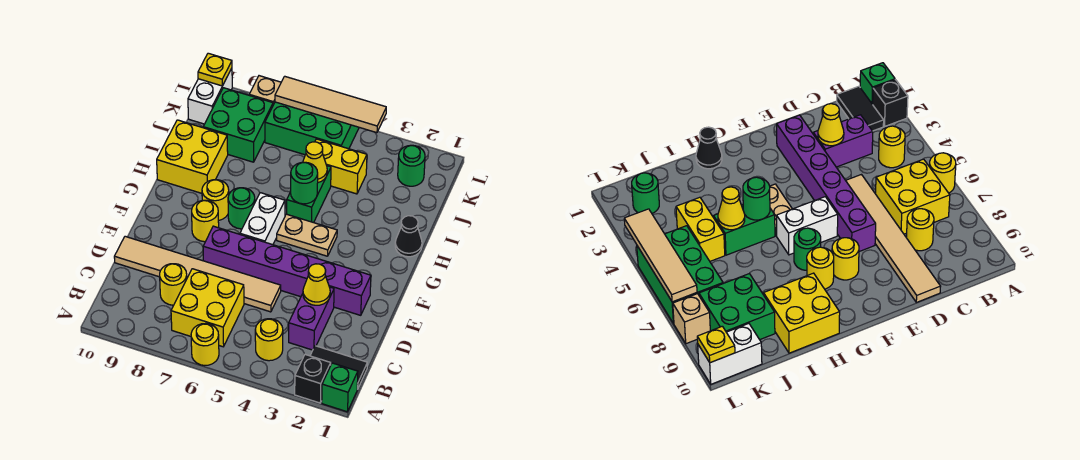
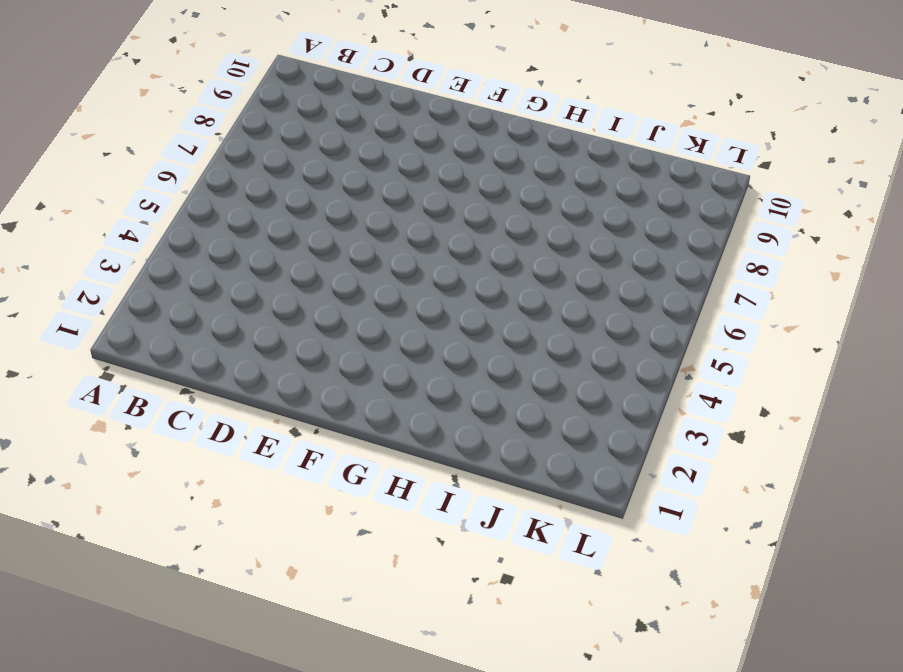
none -> green brick A1 level 1
none -> black brick A2 level 1
none -> yellow round brick A6 level 1

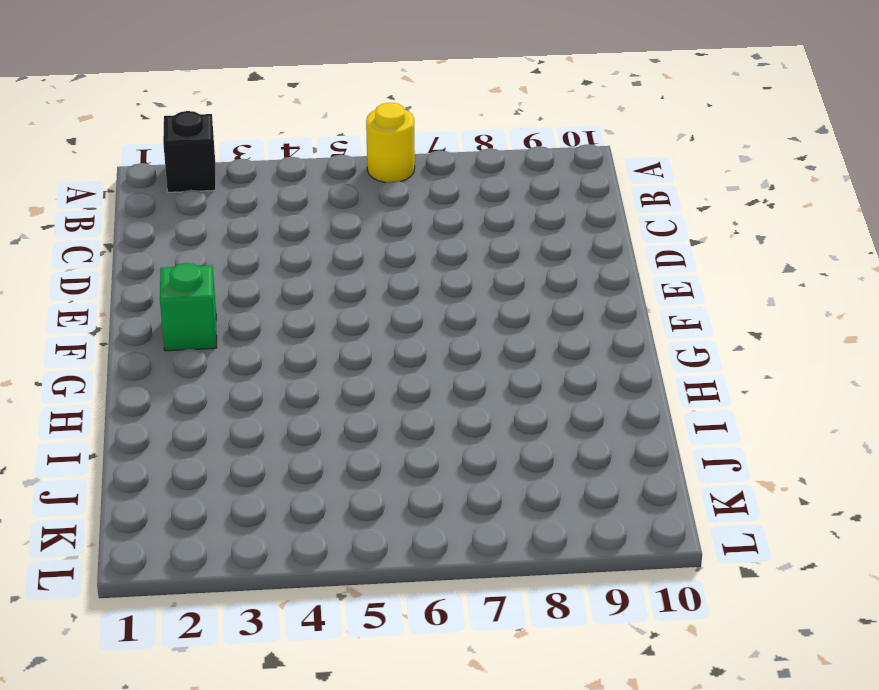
green brick F2 level 1 -> green brick A1 level 1
none -> black tile B1:B2 level 1
none -> yellow round brick B4 level 1
none -> yellow brick B6:C7 level 1

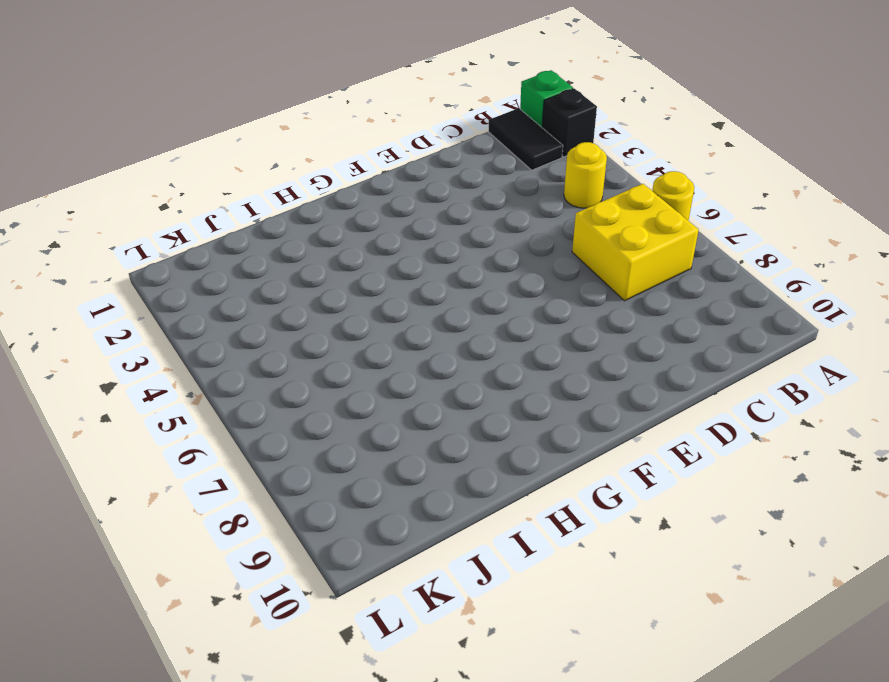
none -> purple brick C3:D3 level 1
none -> yellow round brick C8 level 1
none -> tan tile D5:D10 level 1

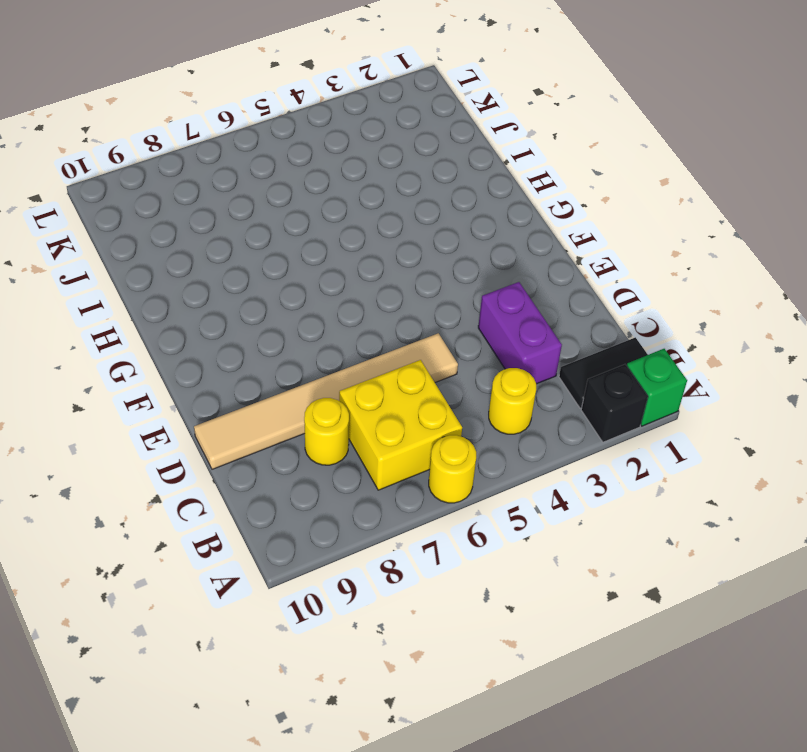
none -> purple brick E2:E7 level 1
none -> white brick F6:G6 level 1
none -> yellow round brick F8 level 1

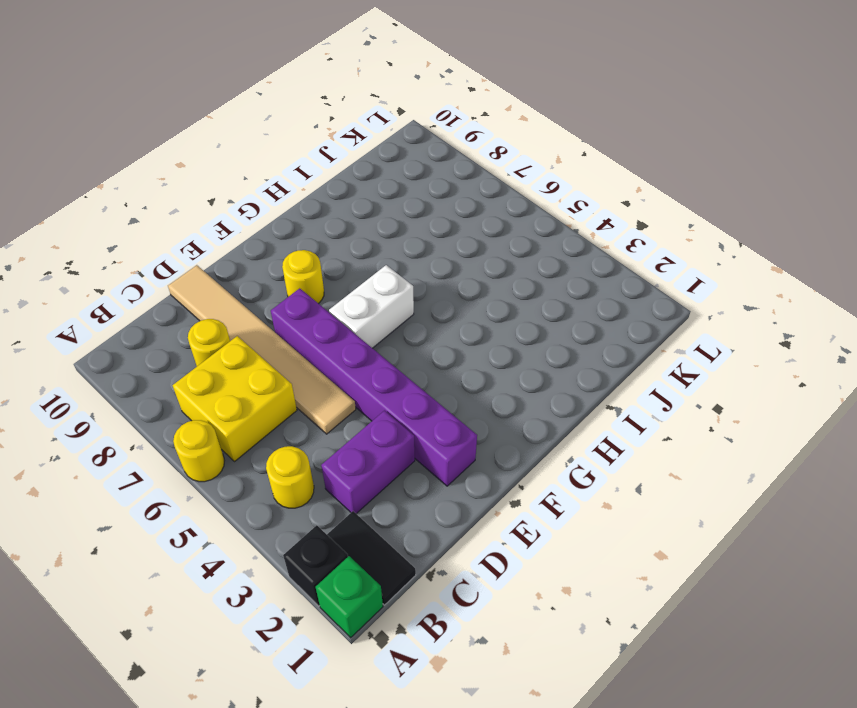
none -> tan plate G4:G5 level 1
none -> green round brick G7 level 1
none -> yellow round brick G8 level 1

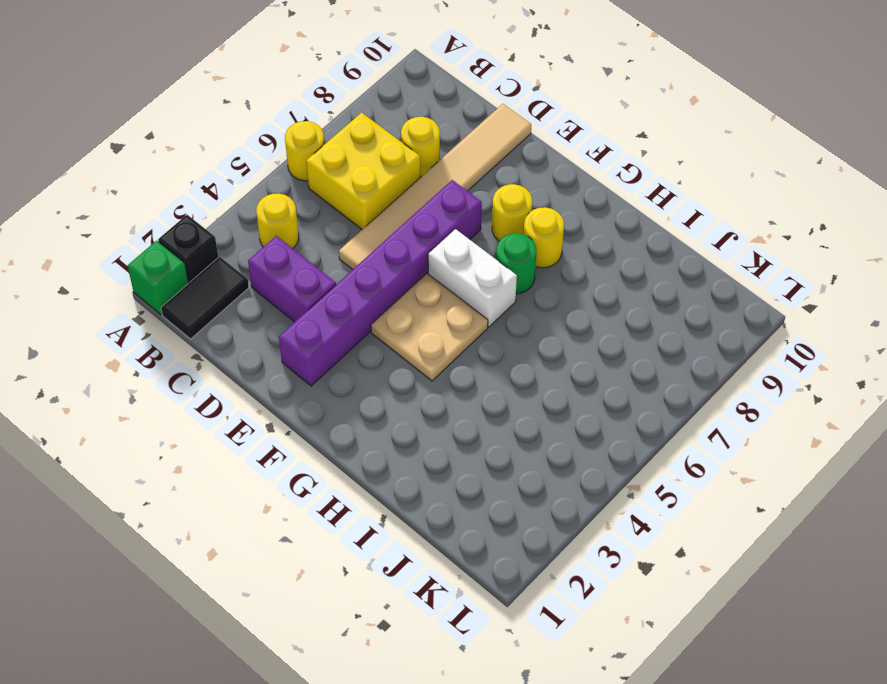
tan plate F4:G5 level 1 -> tan plate G4:G5 level 1
none -> black cone H1 level 1
none -> green brick H5:I5 level 1
none -> yellow brick H9:I10 level 1

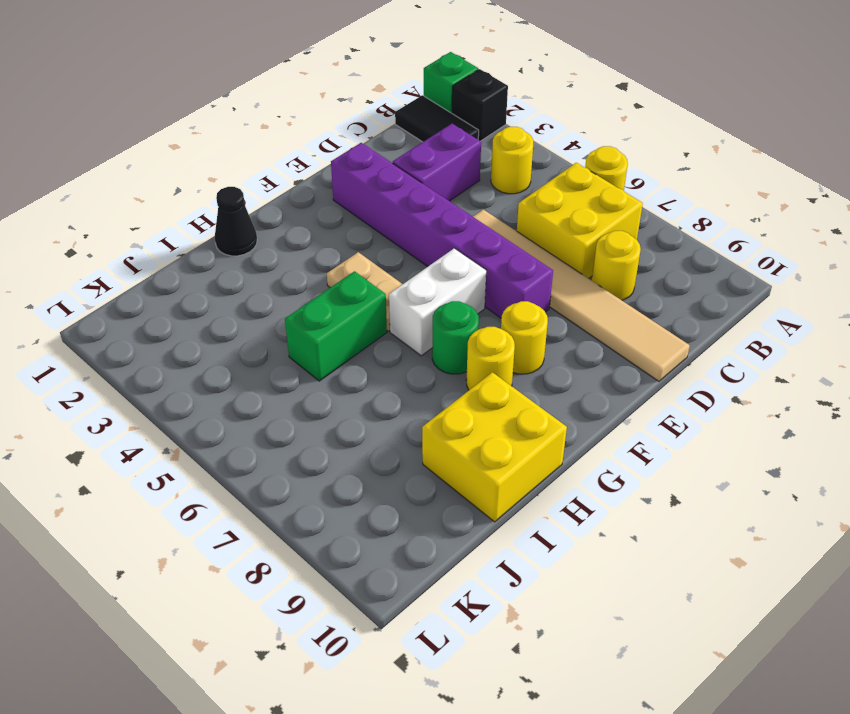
none -> yellow brick J4:J5 level 1
none -> green brick J8:K9 level 1
none -> green round brick K2 level 1

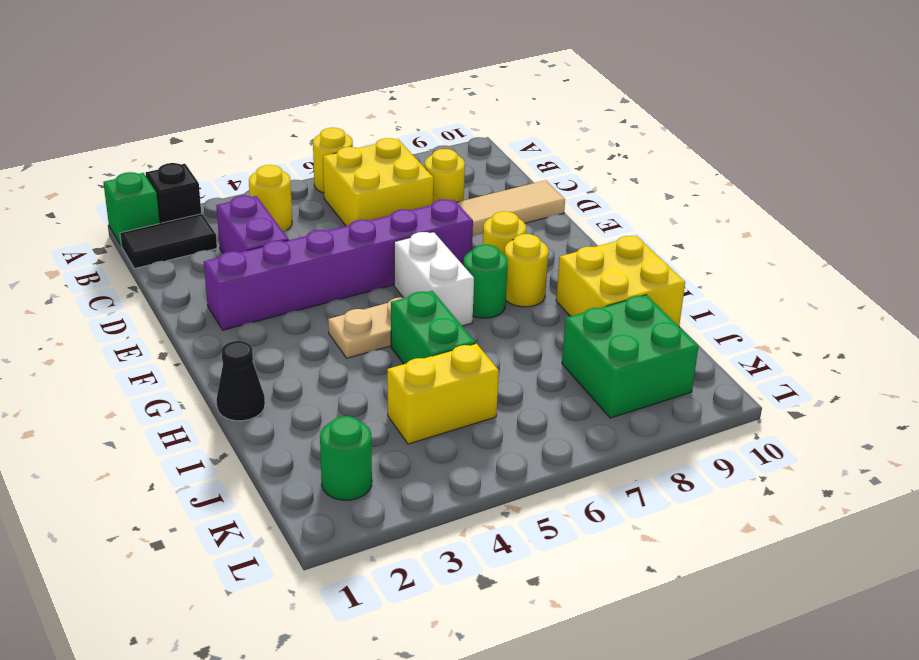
none -> green brick K5:L7 level 1
none -> white brick K10:L10 level 1
none -> tan brick L8 level 1

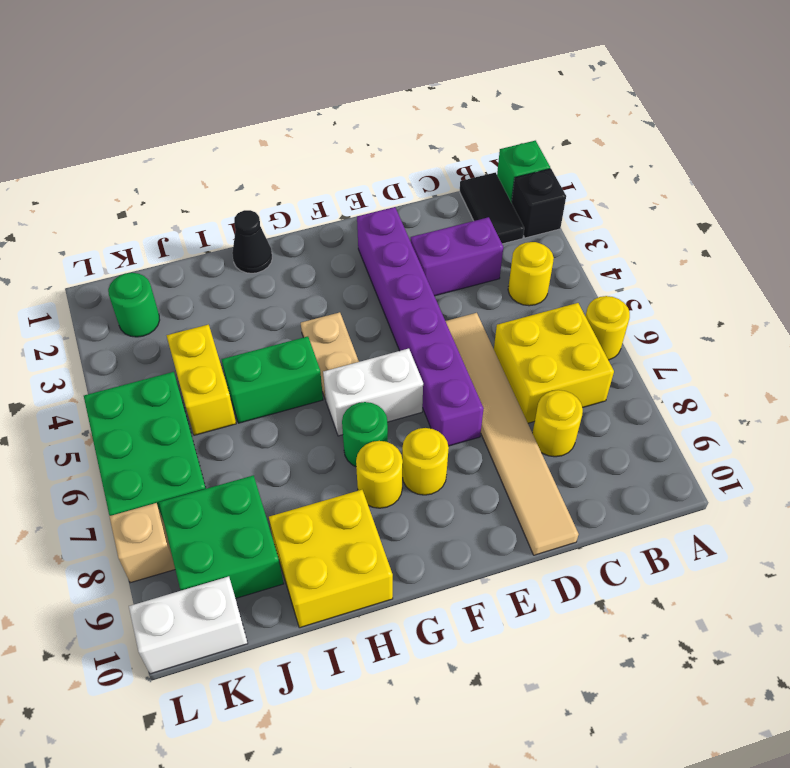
none -> yellow cone D3 level 2
none -> green round brick H5 level 2
none -> yellow cone I5 level 2

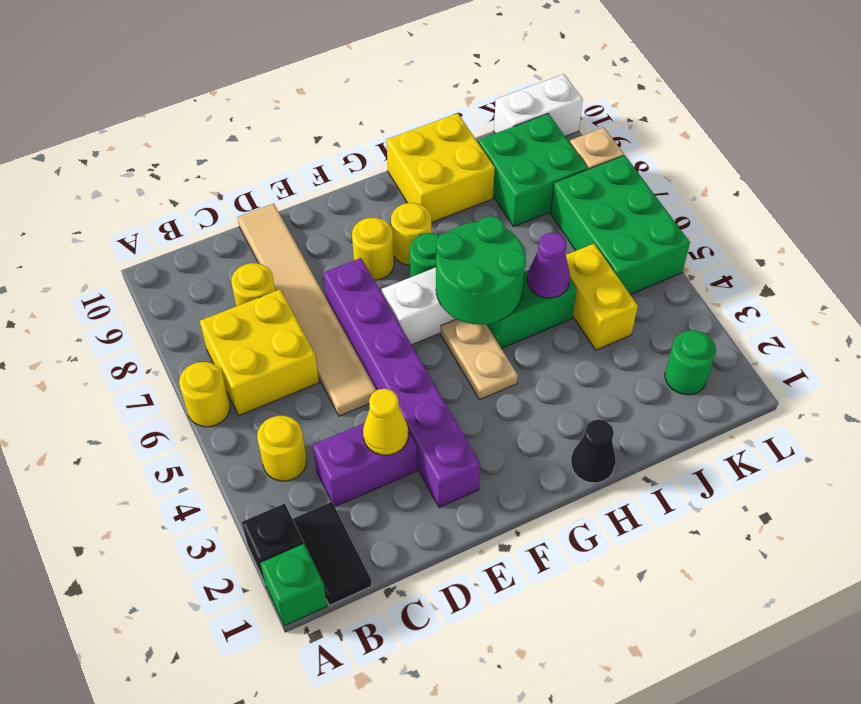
green round brick G5:H6 level 2 -> green round brick H5 level 2
purple cone I5 level 2 -> yellow cone I5 level 2
none -> tan tile L4:L7 level 2
none -> yellow plate L10 level 2

